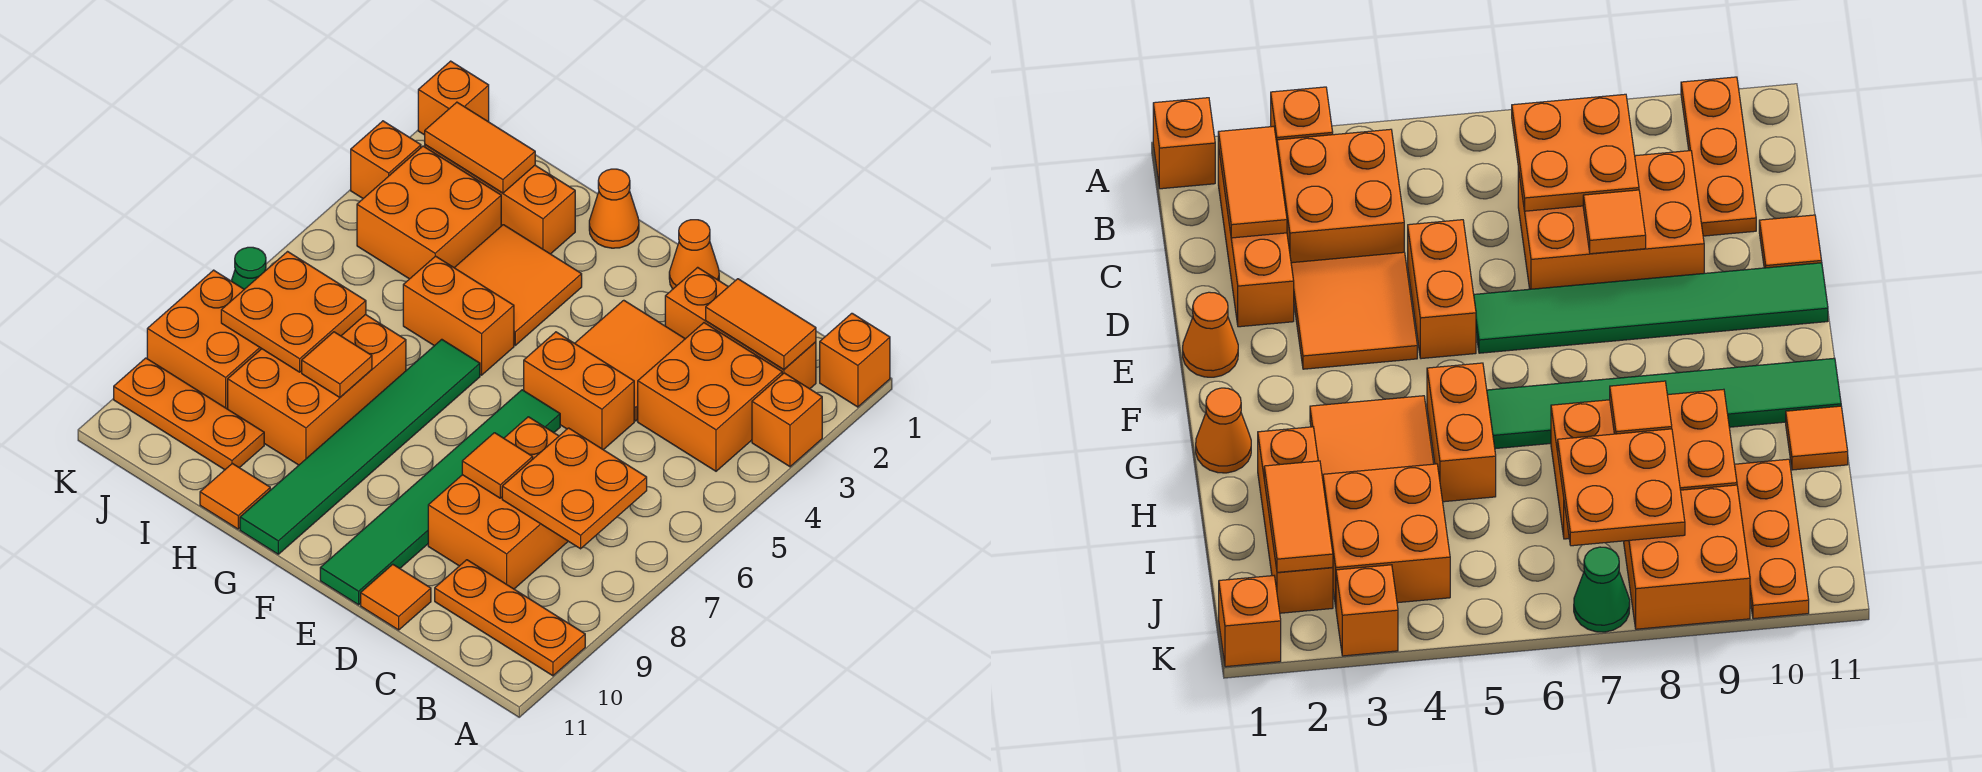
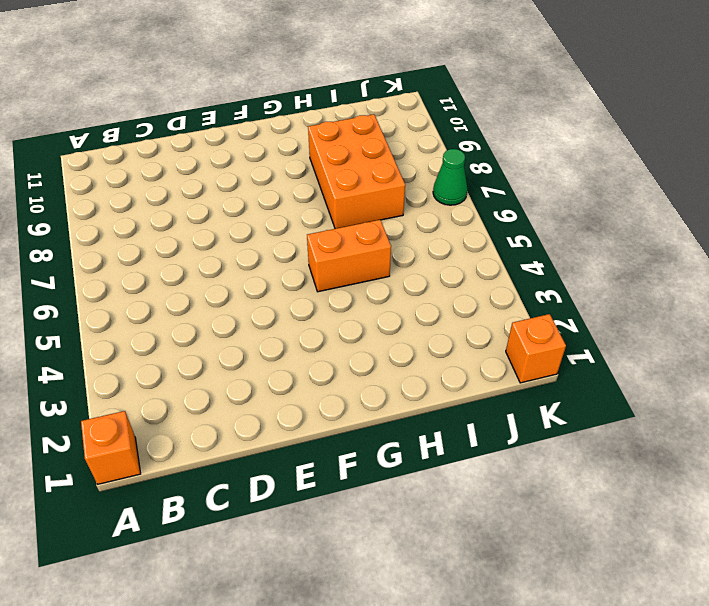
none -> orange brick A3 level 1
none -> orange plate A10:C10 level 1
none -> orange brick B2:D2 level 1
none -> orange brick B3:C4 level 1

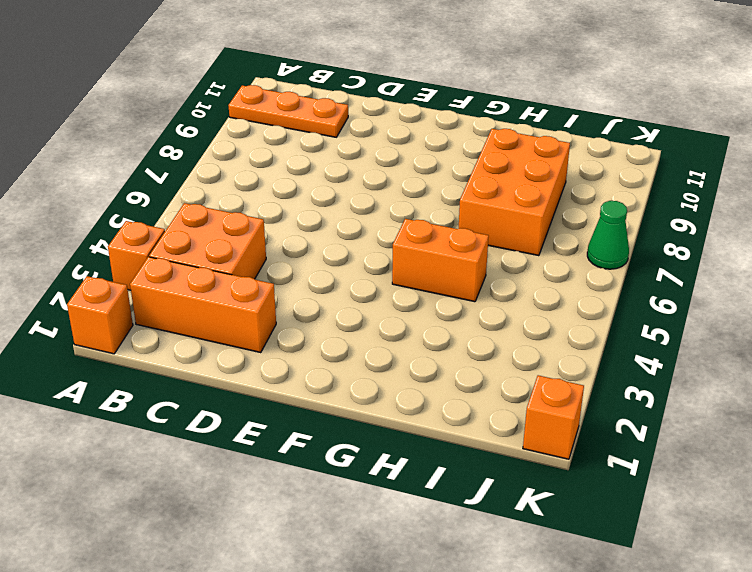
none -> orange brick C7:D9 level 1
none -> orange tile D3:E4 level 1
none -> orange brick D5:E5 level 1
none -> orange tile D11 level 1

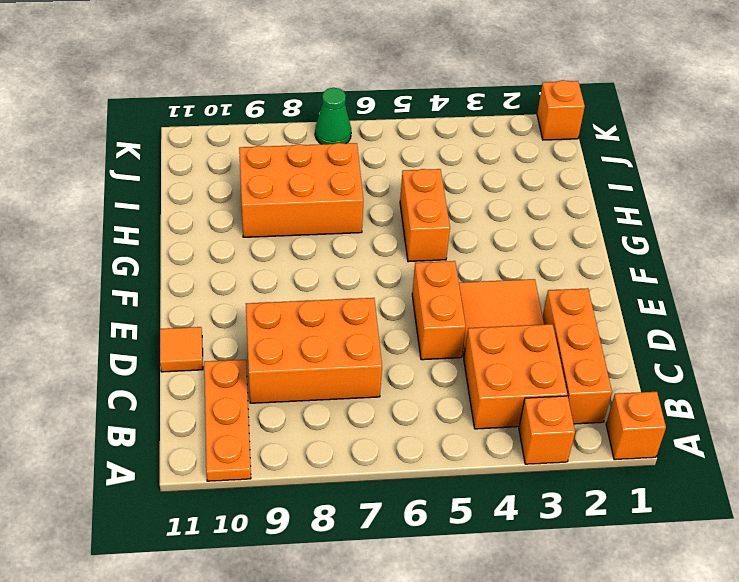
none -> orange cone E1 level 1
none -> green tile E6:E11 level 1
none -> orange cone G1 level 1
none -> orange tile G3:H4 level 1

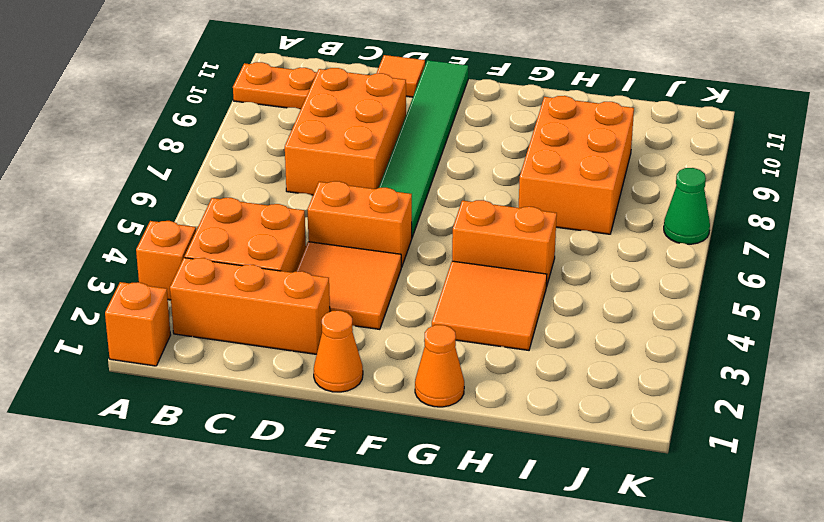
none -> green tile G6:G11 level 1
none -> orange brick H2:J2 level 1
none -> orange tile H11 level 1
none -> orange brick I3:J4 level 1

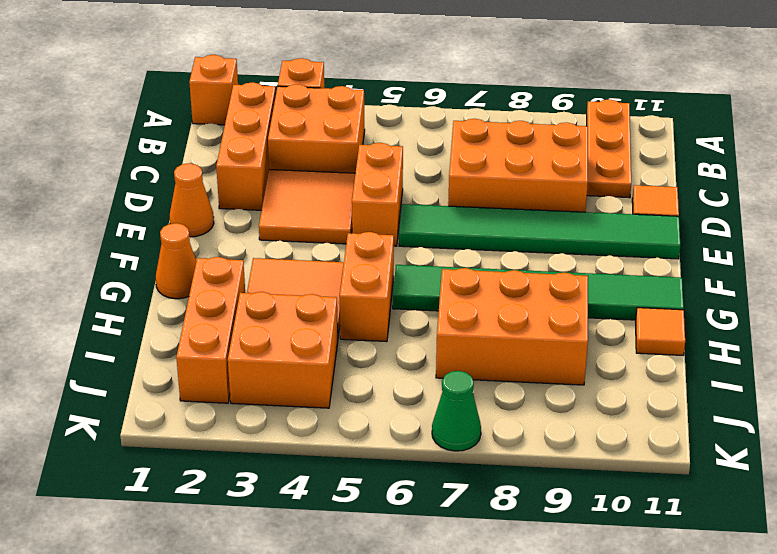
none -> orange plate I10:K10 level 1
none -> orange brick J8:K9 level 1
none -> orange brick K1 level 1
none -> orange brick K3 level 1

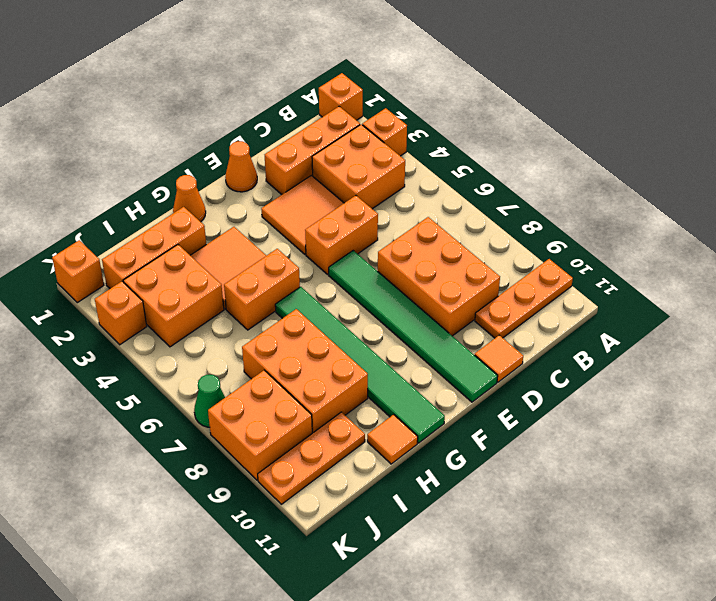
none -> orange tile B2:C2 level 2
none -> orange plate B7:C8 level 2
none -> orange tile D8 level 2
none -> orange tile H8 level 2

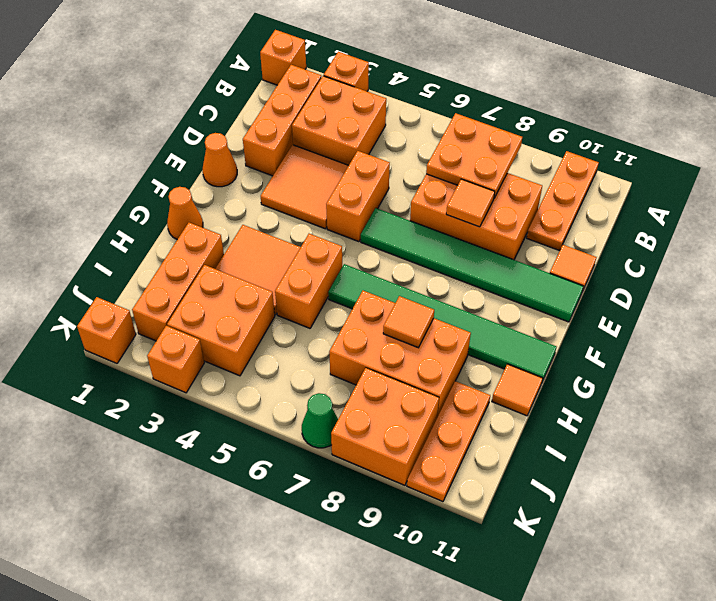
none -> orange tile B2:C2 level 2
none -> orange tile I2:J2 level 2
none -> orange plate I7:J8 level 2

